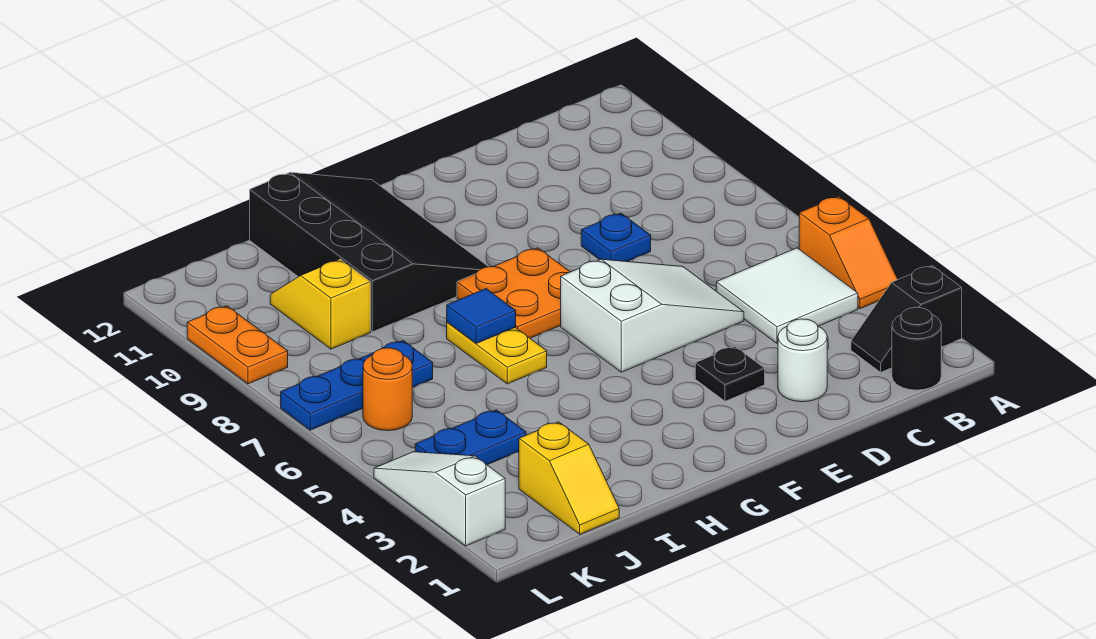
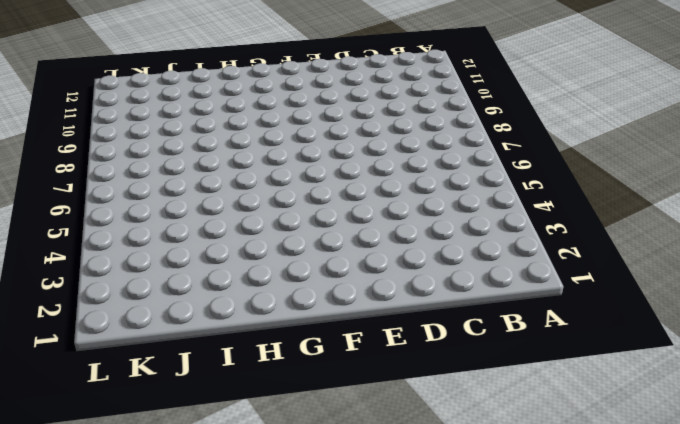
none -> black slope A2:B2 level 1 top A
none -> orange slope A4:A5 level 1 top 5
none -> black round brick B1 level 1

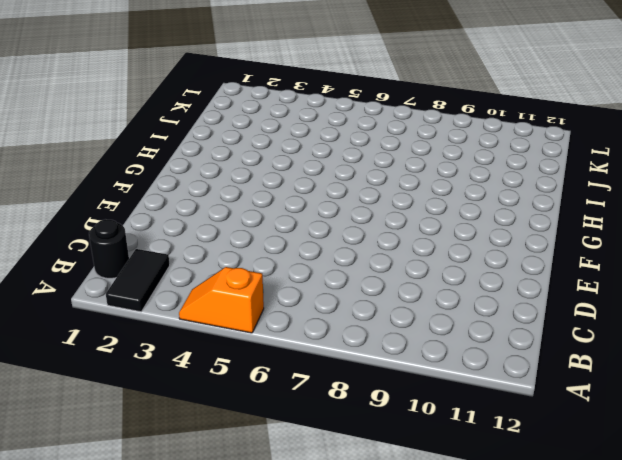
black tile A2:B2 level 1 -> black slope A2:B2 level 1 top A
none -> white tile B4:C5 level 1
none -> white round brick D2 level 1
none -> white slope D5:F6 level 1 top F

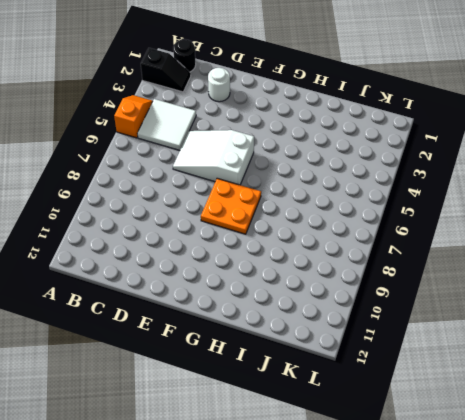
none -> blue plate D8 level 1
none -> black plate E3 level 1
none -> black slope G9:I12 level 1 top I

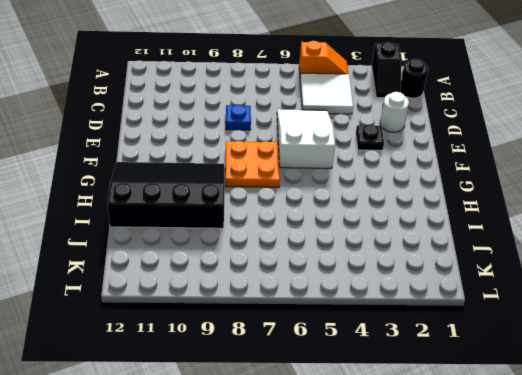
none -> yellow plate H6:H7 level 1
none -> yellow slope J1:J2 level 1 top 2
none -> blue plate J4:K4 level 1

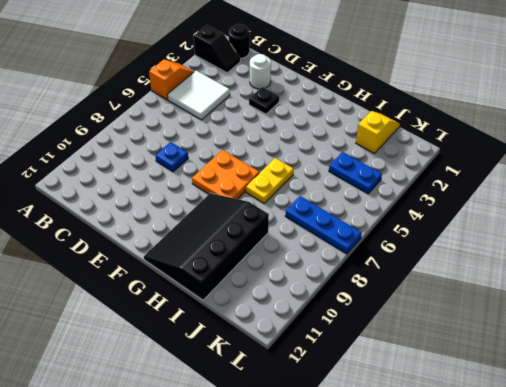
none -> white slope D5:F6 level 1 top F
none -> yellow slope J9:J10 level 1 top 9
none -> orange round brick K6 level 1

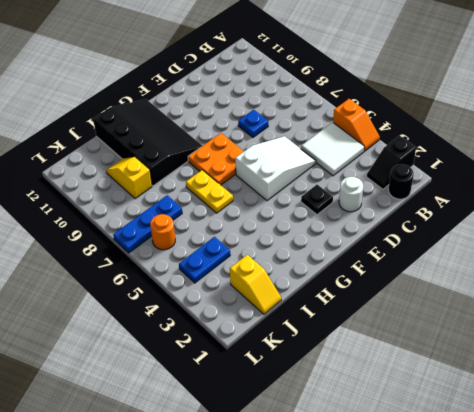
none -> white slope L2:L4 level 1 top 2
none -> orange plate L9:L10 level 1
none -> blue tile H7 level 2

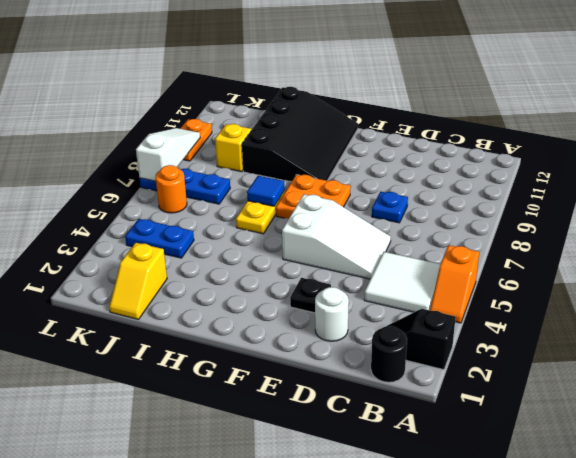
white slope L7:L9 level 2 top 7 -> white slope L2:L4 level 1 top 2

